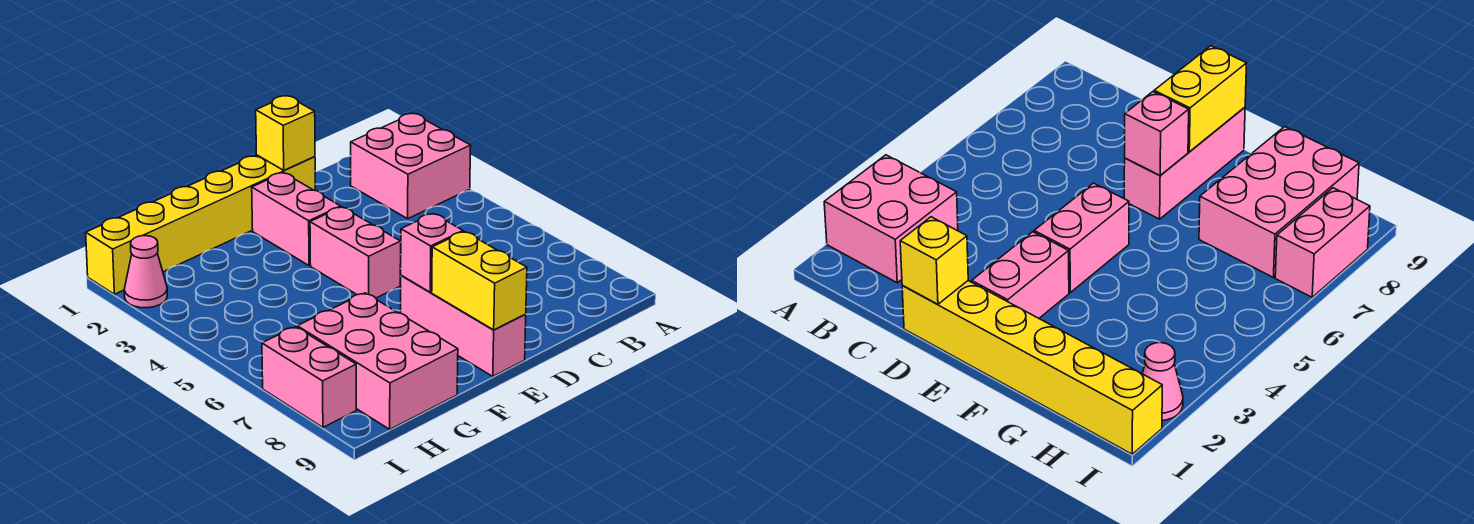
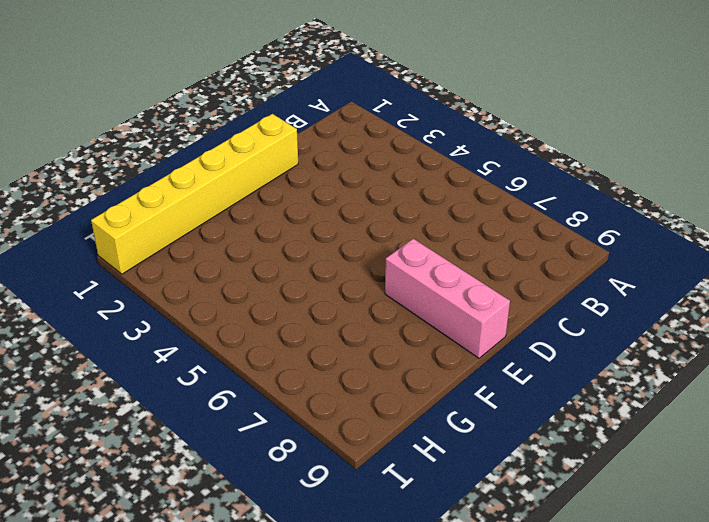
none -> pink brick A2:B3 level 1
none -> pink brick E2:E3 level 1

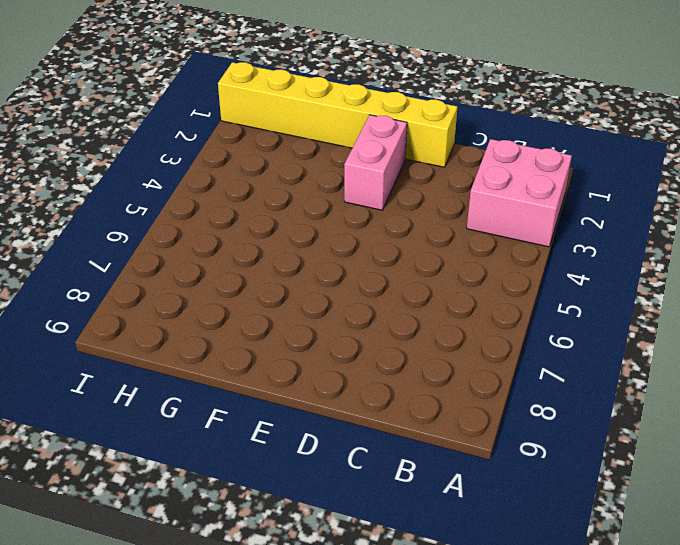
none -> pink brick E4:E5 level 1
none -> pink brick E7:E9 level 1

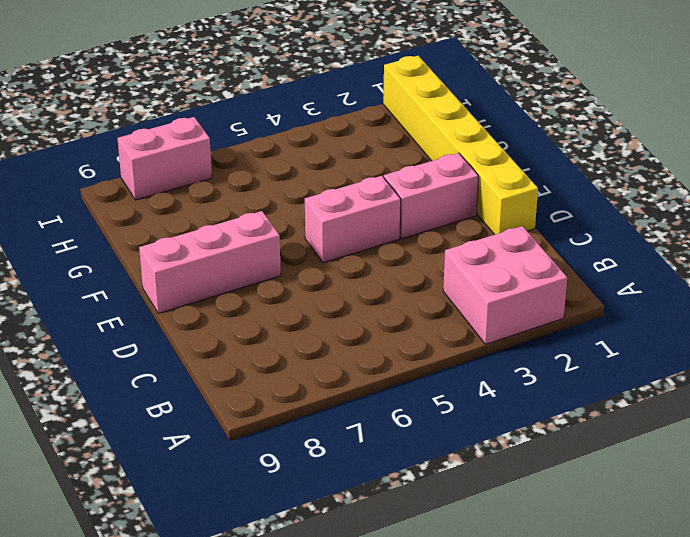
none -> pink brick G7:H9 level 1
none -> pink cone I2 level 1

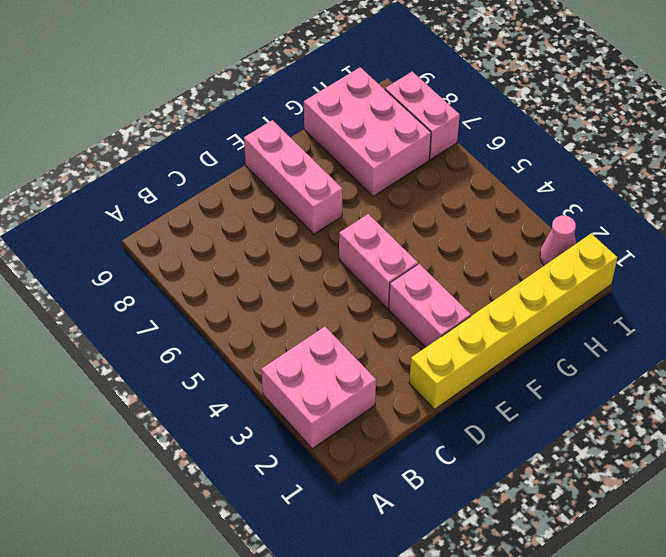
none -> yellow brick D1 level 2
none -> pink brick E7 level 2

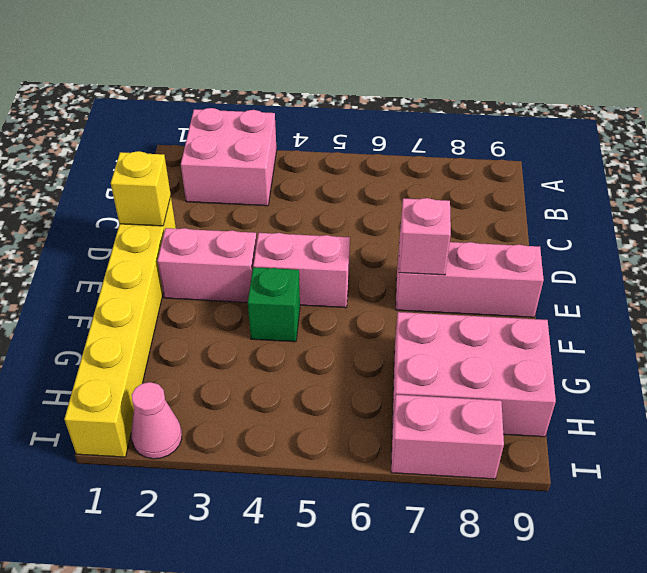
green brick F4 level 1 -> none
none -> yellow brick E8:E9 level 2

